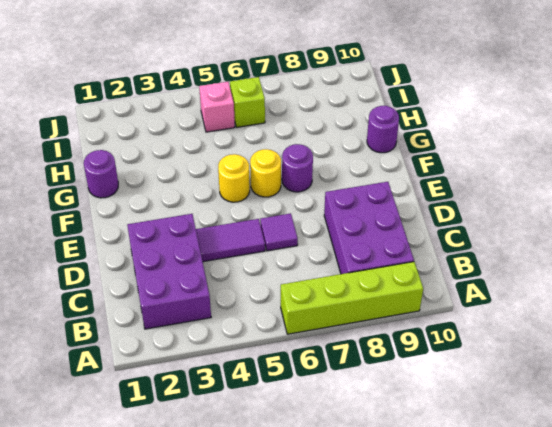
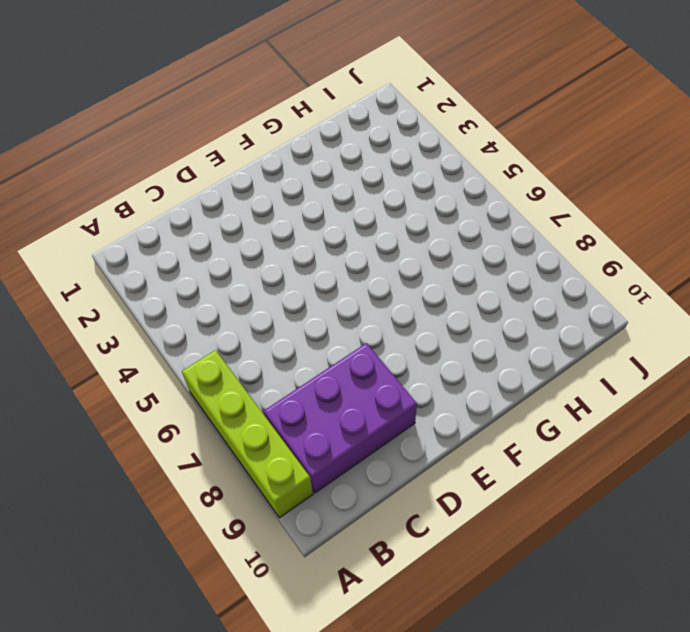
none -> purple brick B2:D3 level 1
none -> purple tile D4:D5 level 1
none -> purple tile D6 level 1

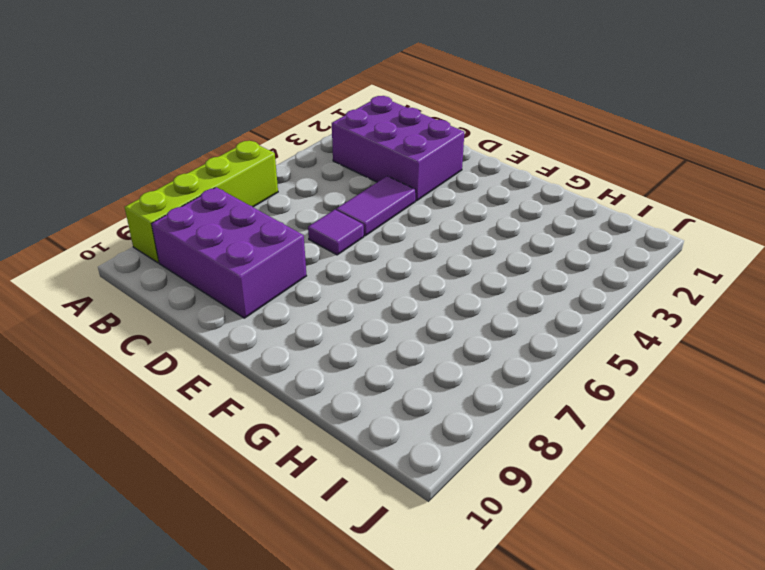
none -> yellow round brick F5 level 1
none -> yellow round brick F6 level 1
none -> purple round brick F7 level 1

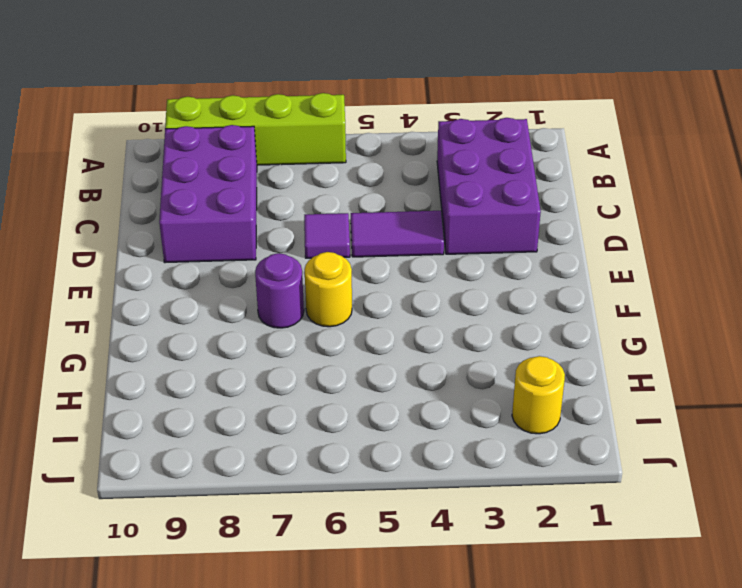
yellow round brick I2 level 1 -> yellow round brick F5 level 1
none -> purple round brick G1 level 1
none -> purple round brick G10 level 1
none -> pink brick I5 level 1

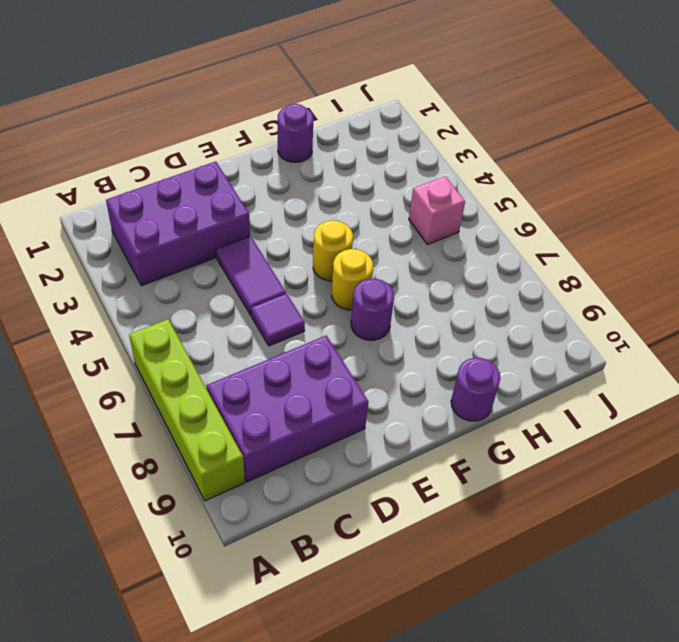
none -> lime brick I6 level 1

